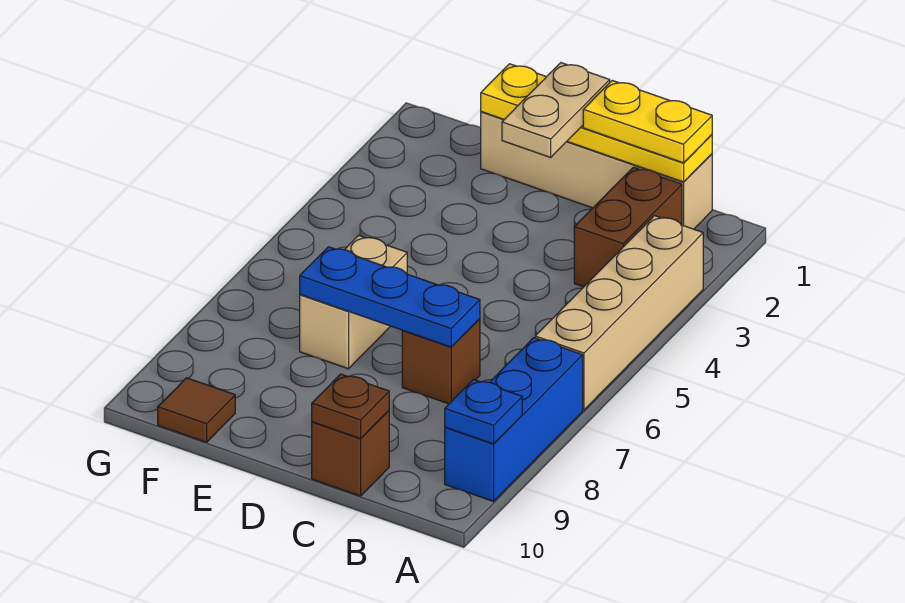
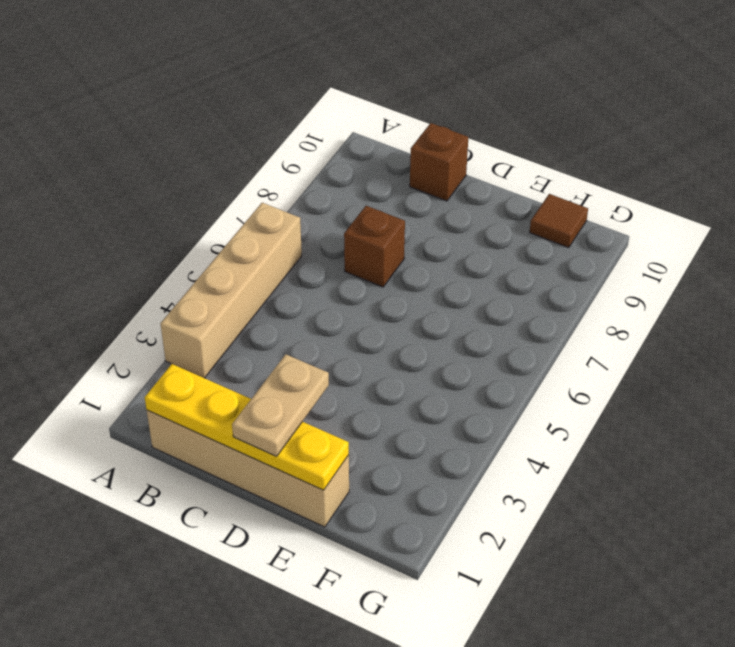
none -> blue brick A7:A9 level 1
none -> brown brick B2:B3 level 1
none -> tan brick E6:E7 level 1

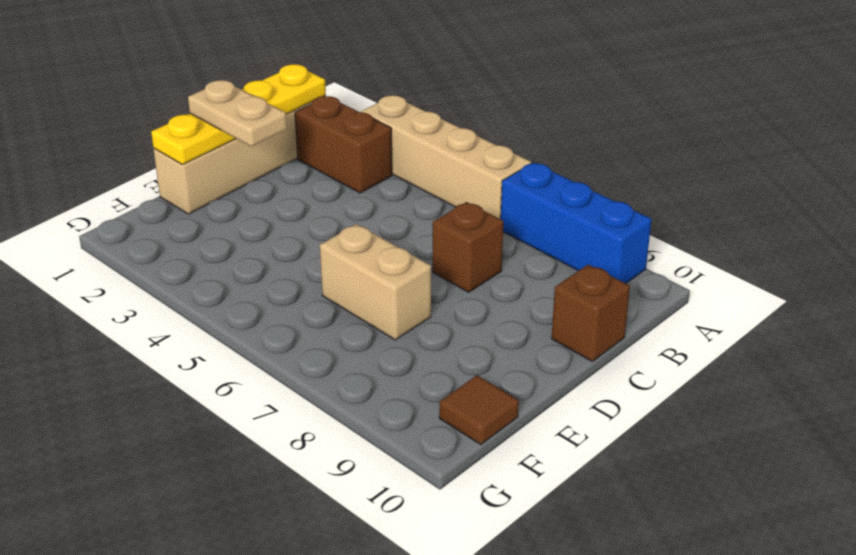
none -> blue plate A9 level 2
none -> blue plate C7:E7 level 2
none -> brown plate C10 level 2

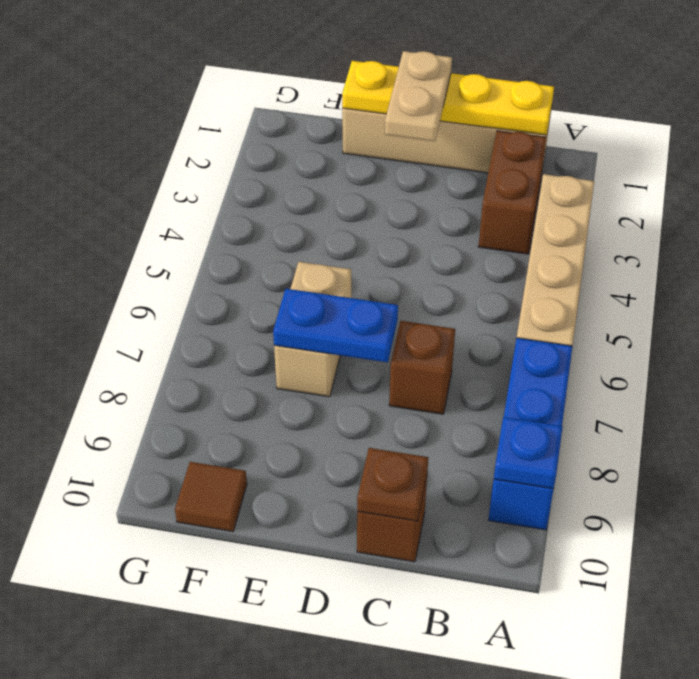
blue plate D7:E7 level 2 -> blue plate C7:E7 level 2
none -> yellow plate B1:C1 level 3

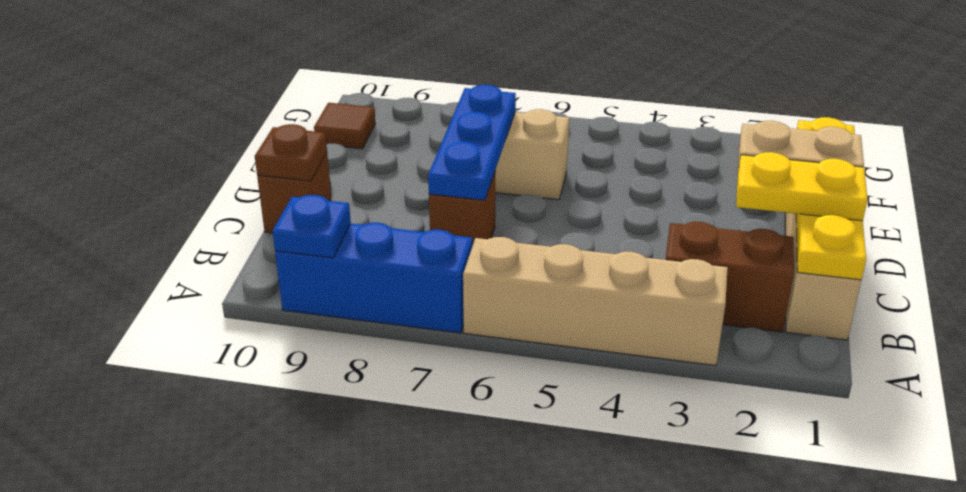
yellow plate C1:C2 level 3 -> yellow plate B1:C1 level 3

